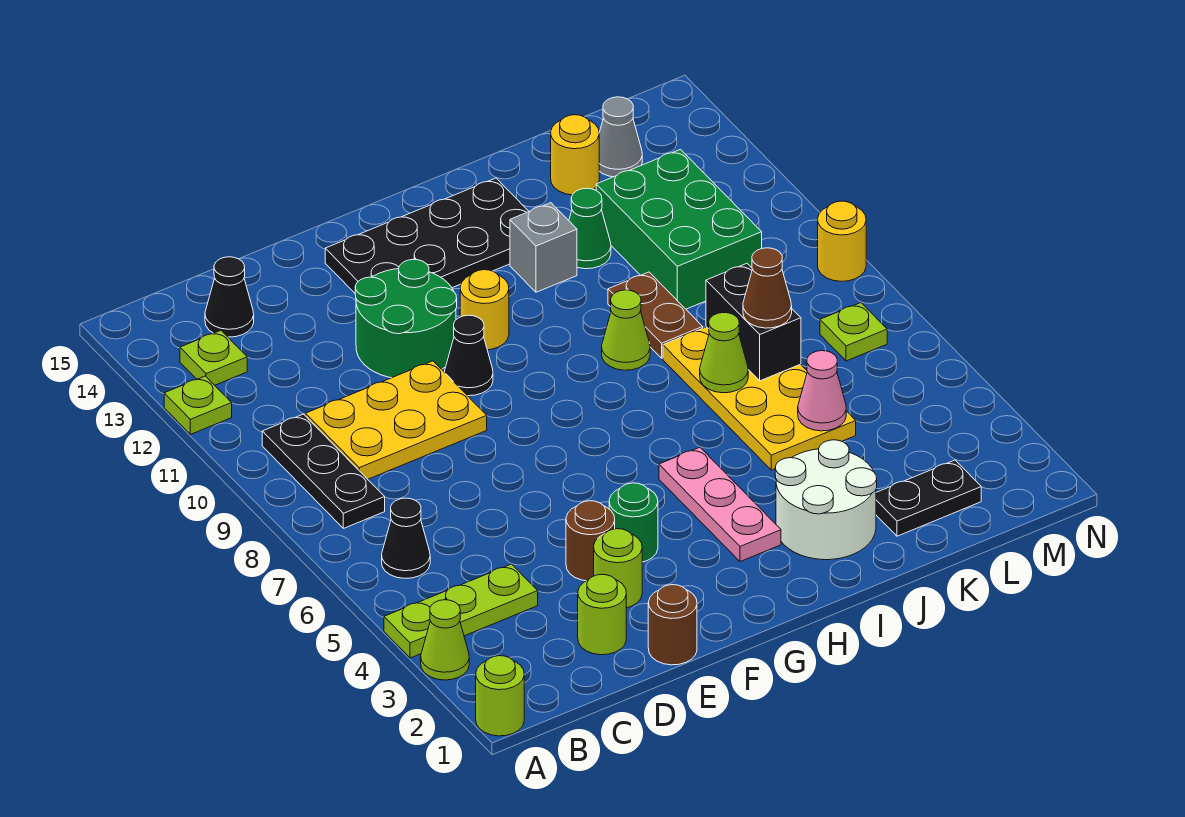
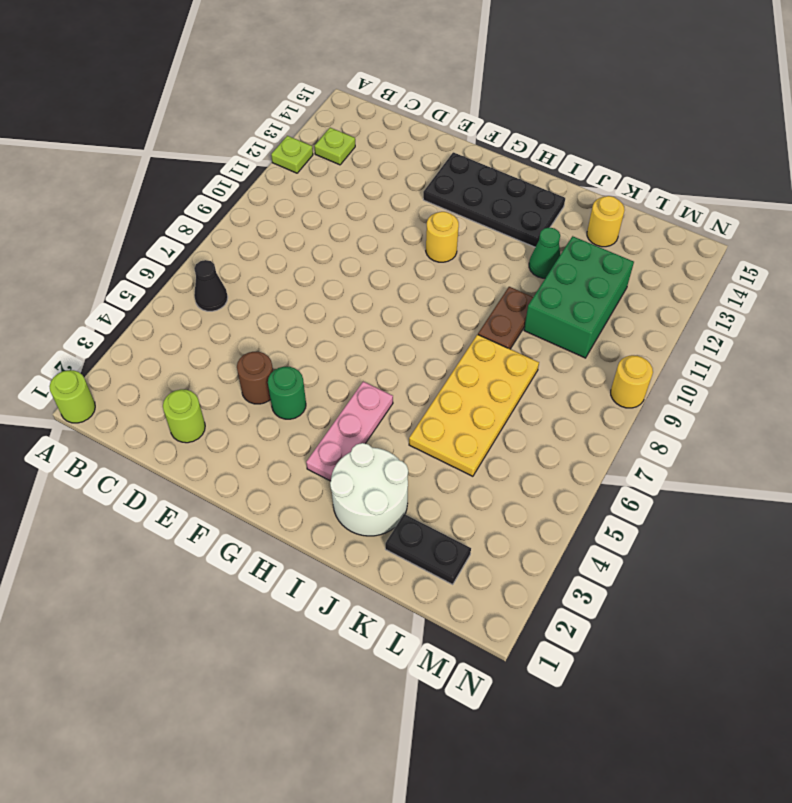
none -> lime cone A3 level 1
none -> lime plate A4:C4 level 1
none -> black plate B8:B10 level 1
none -> yellow plate C9:E10 level 1

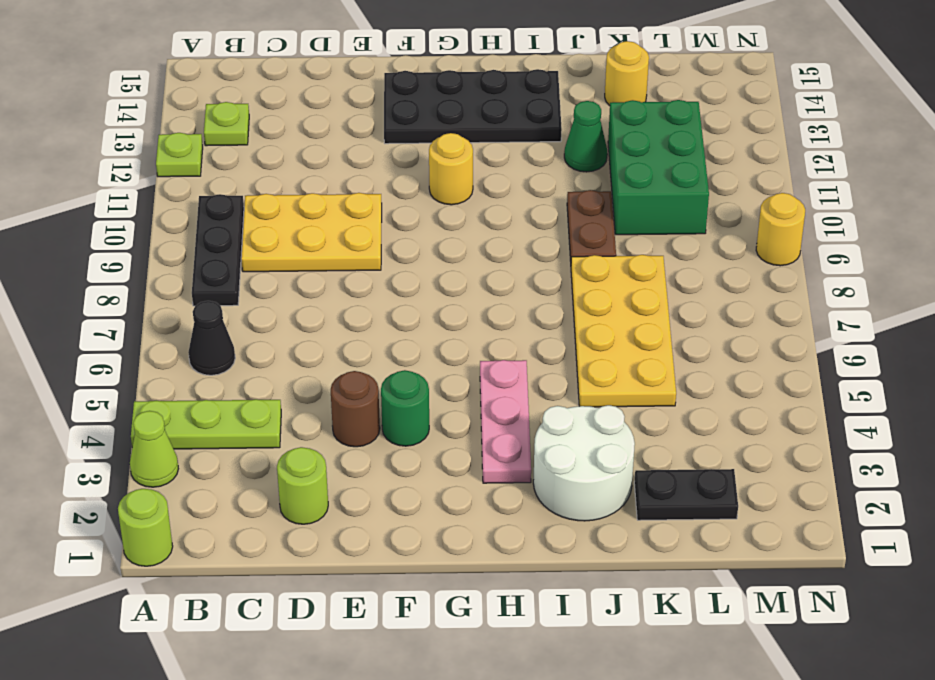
none -> black cone C14 level 1
none -> brown round brick E1 level 1
none -> lime round brick E3 level 1
none -> green round brick E11:F12 level 1

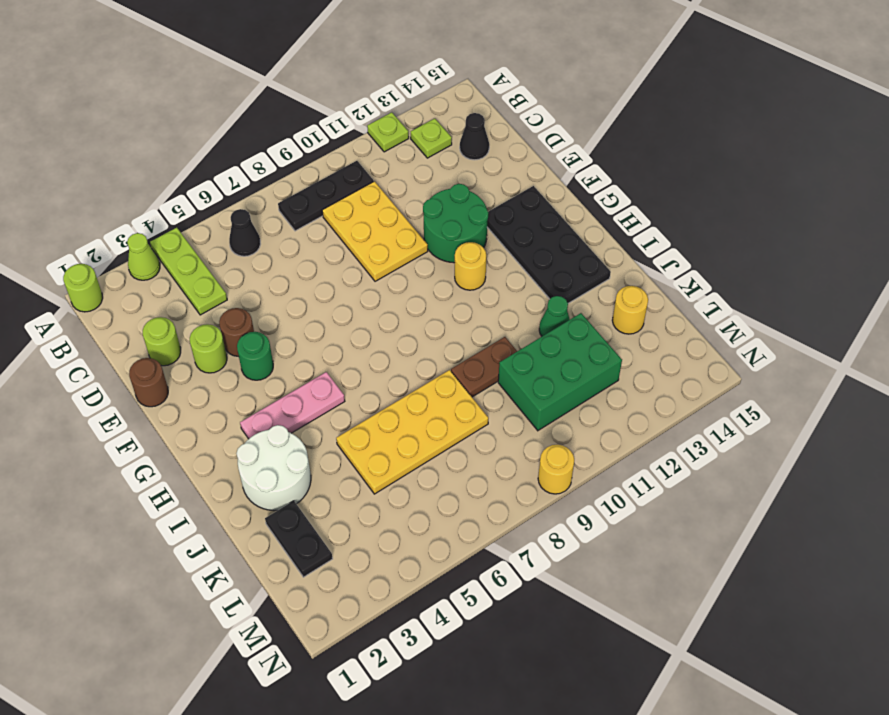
none -> black cone F10 level 1
none -> lime cone I9 level 1
none -> grey brick I12 level 1
none -> grey cone L14 level 1

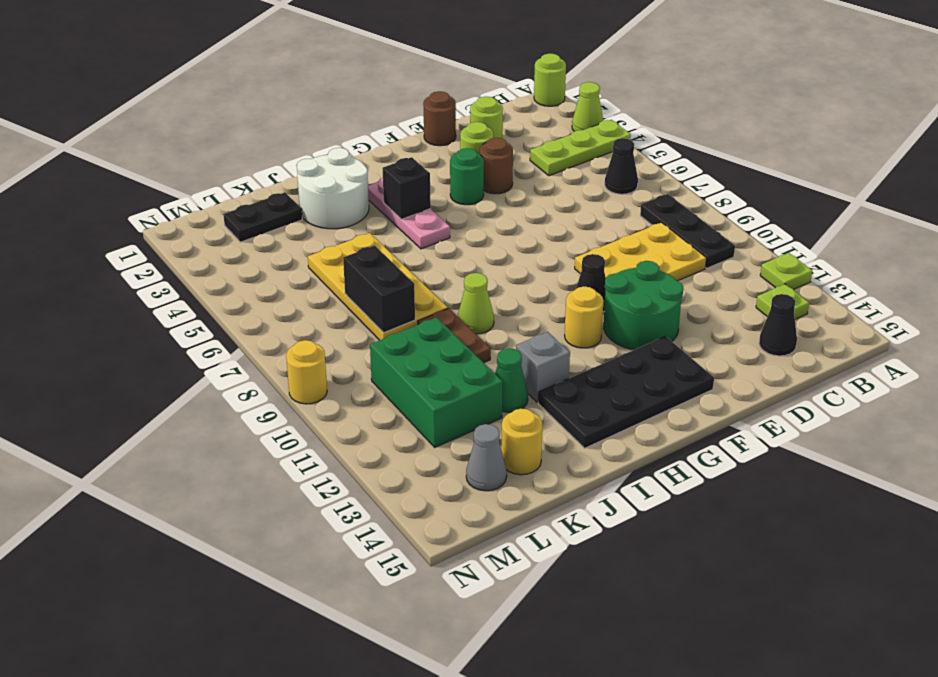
black brick H4 level 2 -> none
none -> lime plate M7 level 1
none -> lime cone J7 level 2
none -> pink cone K5 level 2
none -> brown cone K7 level 3

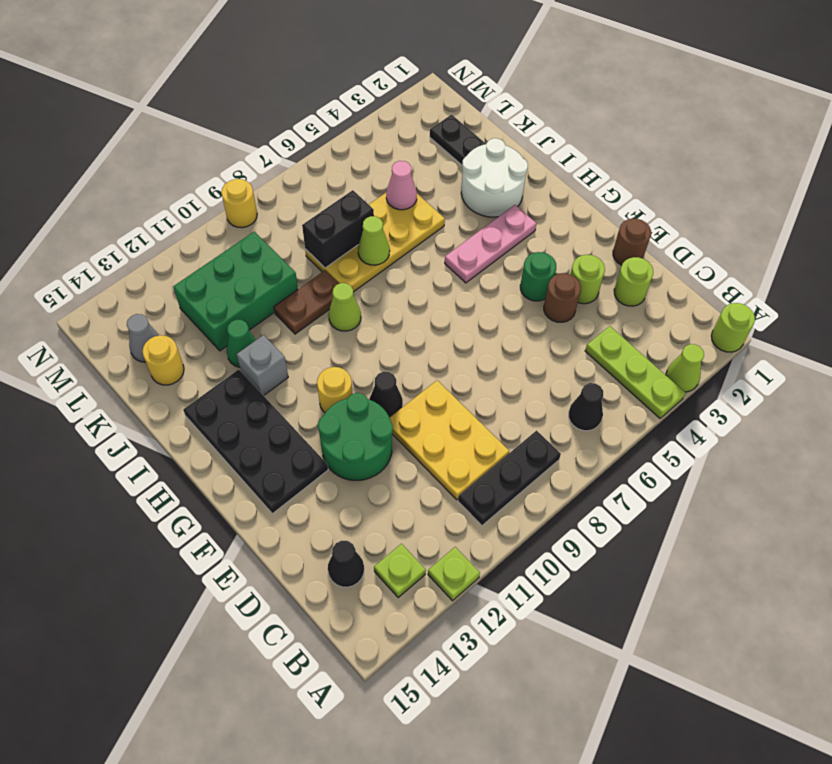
none -> lime plate M7 level 1
none -> brown cone K7 level 3

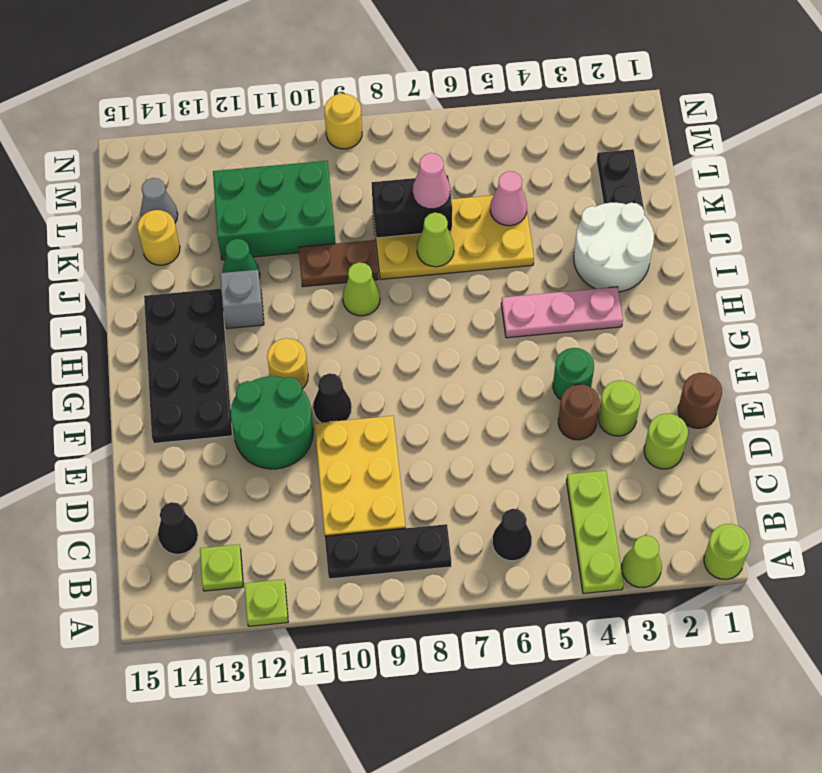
pink cone K7 level 3 -> brown cone K7 level 3
none -> lime plate M7 level 1

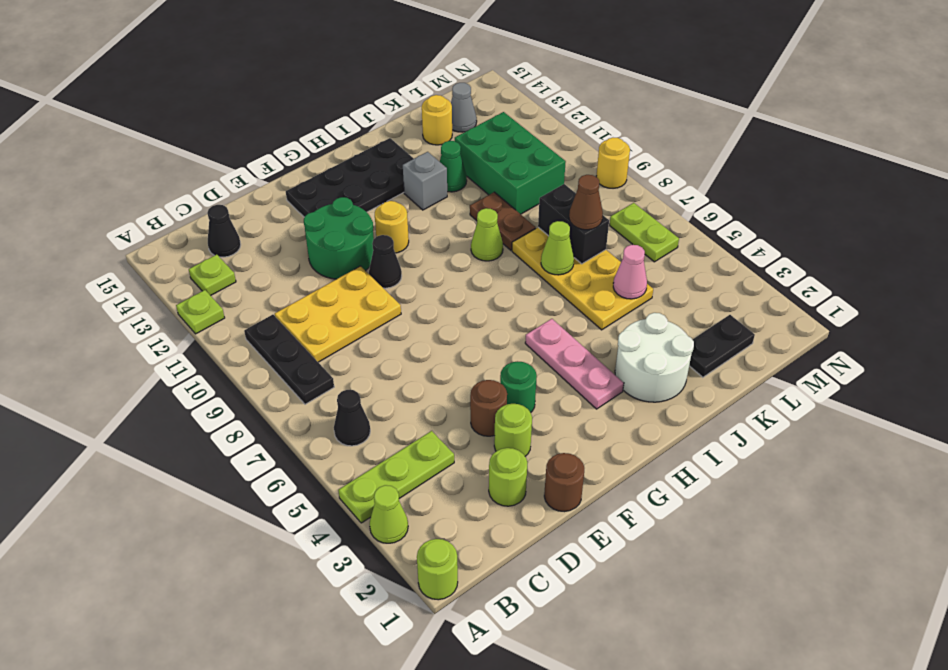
lime plate M6:M7 level 1 -> lime plate M7 level 1

